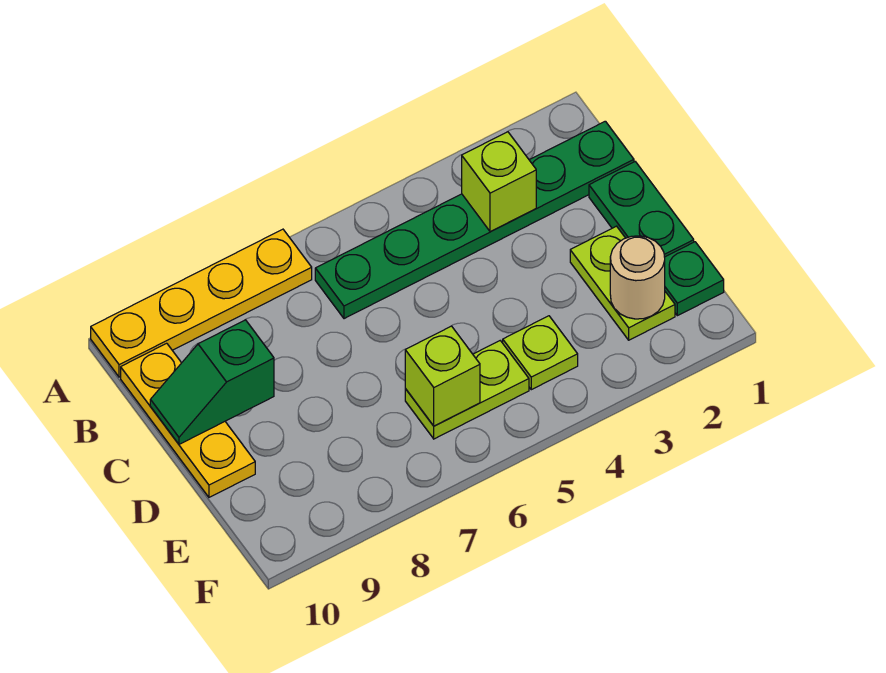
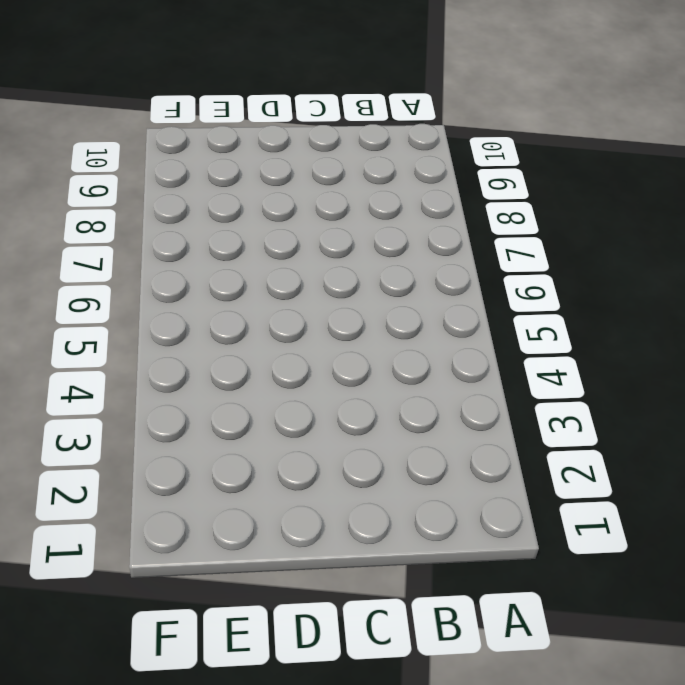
none -> yellow plate A7:A10 level 1
none -> green plate B1:B6 level 1
none -> yellow plate B10:D10 level 1

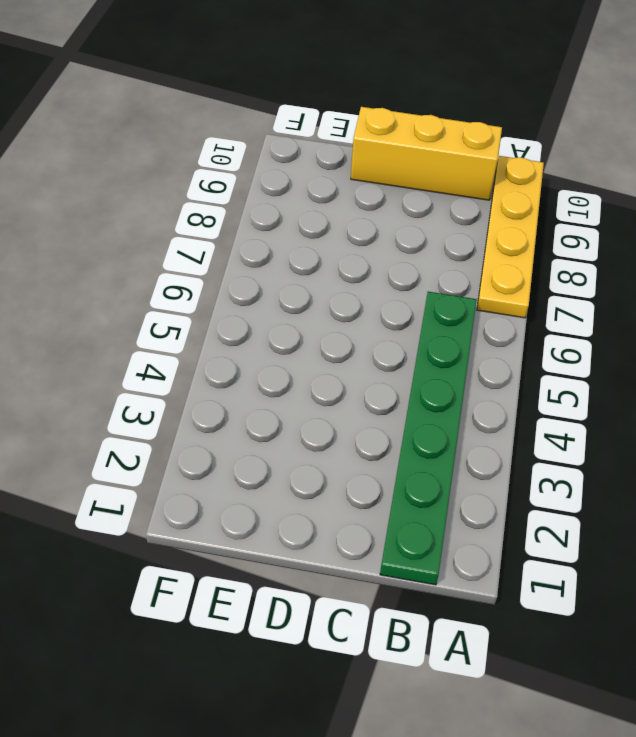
yellow brick B10:D10 level 1 -> yellow plate B10:D10 level 1
none -> green plate C1:D1 level 1
none -> lime plate D2:E2 level 1
none -> green plate E1 level 1

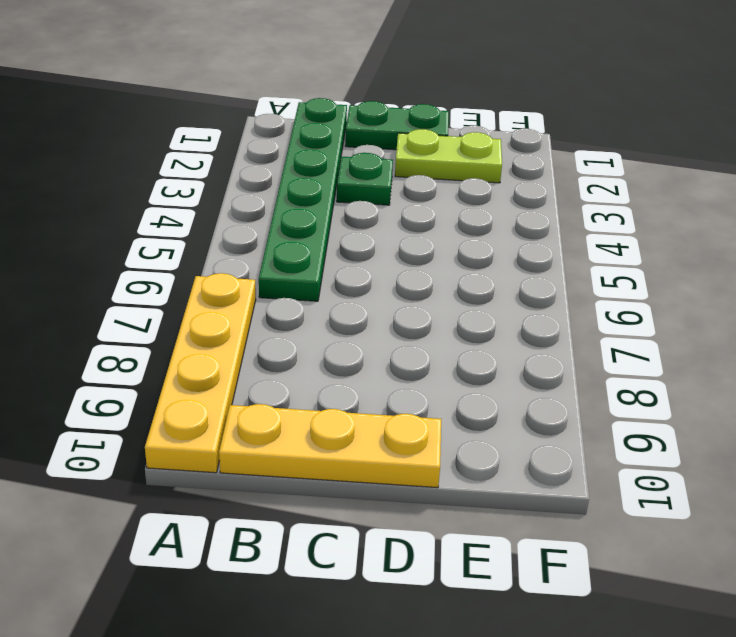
green plate C3 level 1 -> green plate E1 level 1
none -> lime plate E4 level 1
none -> lime plate E5:E6 level 1
none -> lime brick B3 level 2

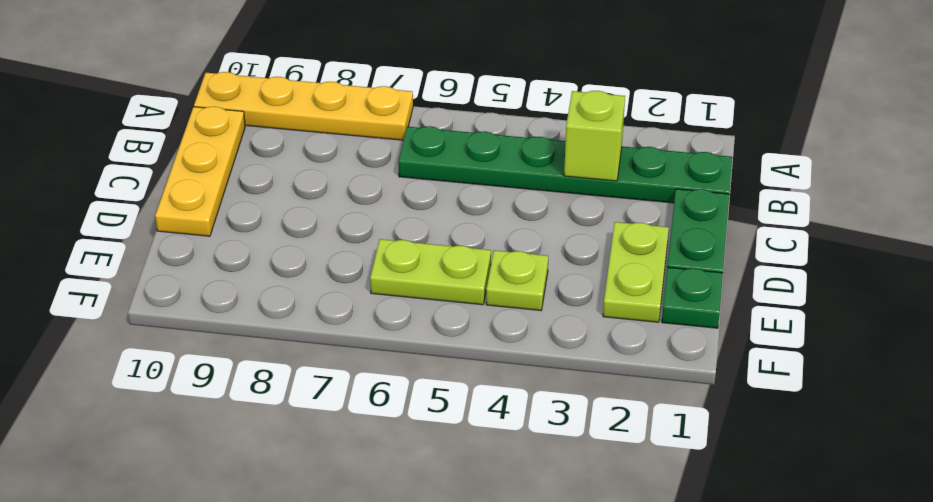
none -> green slope C9:C10 level 2 top 9
none -> tan round brick E2 level 2
none -> lime brick E6 level 2

